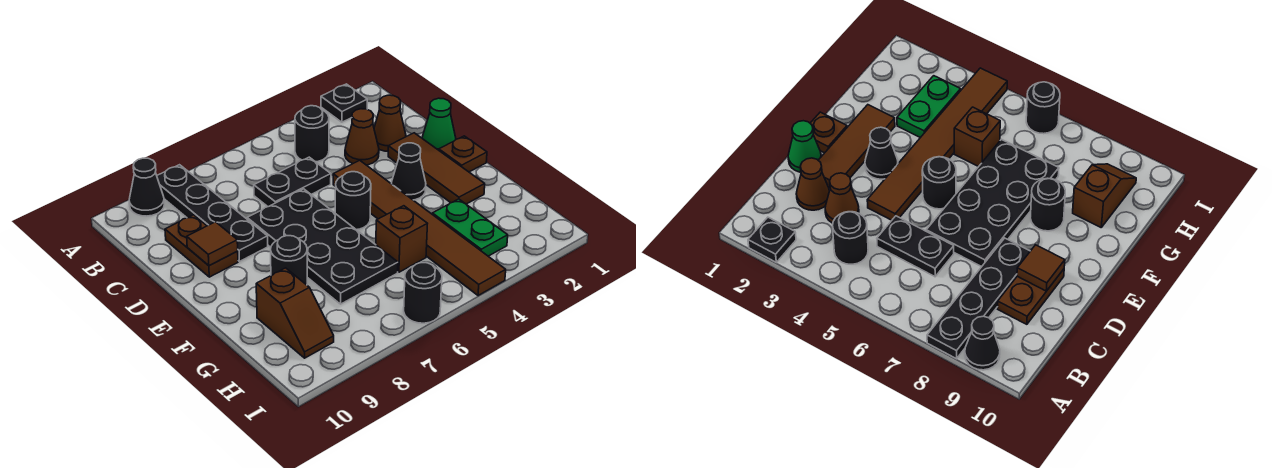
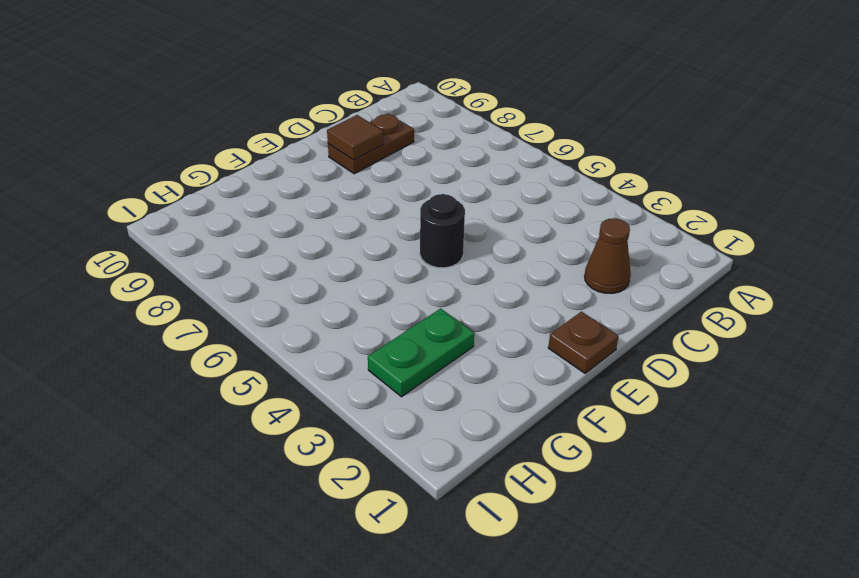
none -> black plate A2 level 1
none -> black plate A8:D8 level 1
none -> black cone A9 level 1

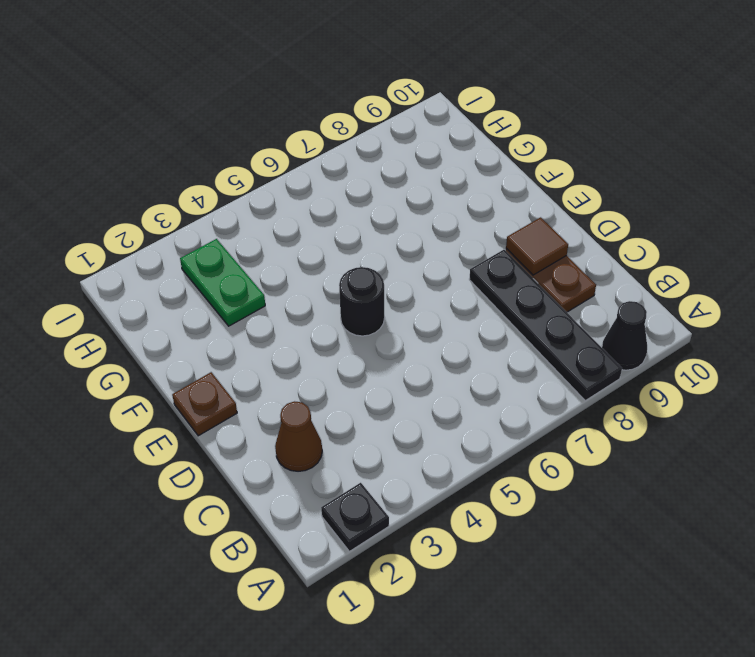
none -> black round brick B4 level 1
none -> brown cone C3 level 1
none -> black plate C5:C6 level 1

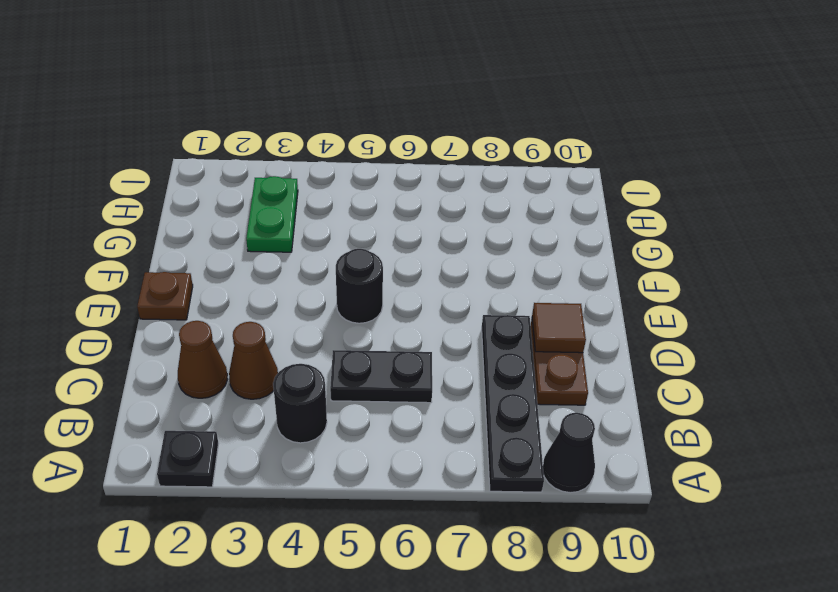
none -> green cone D1 level 1
none -> brown tile D2:F2 level 1
none -> brown tile D4:I4 level 1

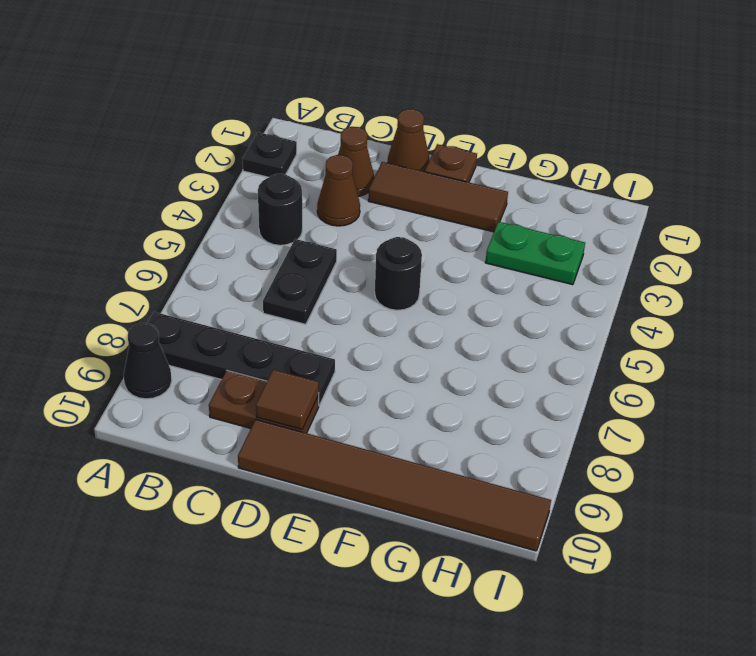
brown cone D1 level 1 -> green cone D1 level 1
brown tile D10:I10 level 1 -> brown tile D4:I4 level 1
none -> black plate D6:G7 level 1
none -> black cone E3 level 1
none -> black round brick F8 level 1

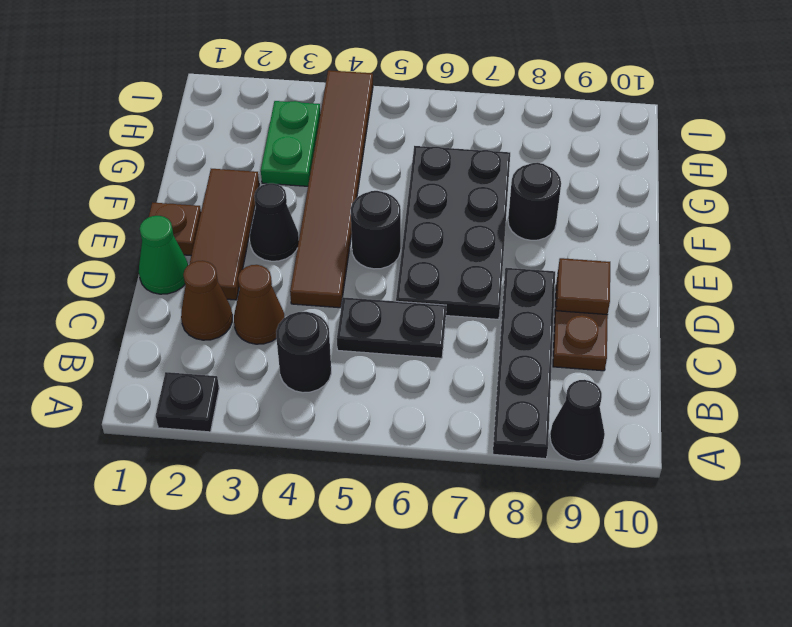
none -> brown brick G5 level 1
none -> brown slope G9:H9 level 1 top G
none -> black round brick I6 level 1

